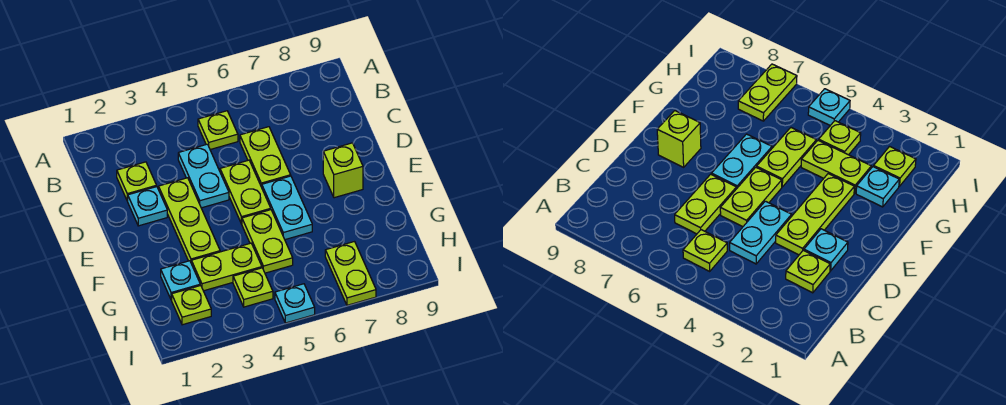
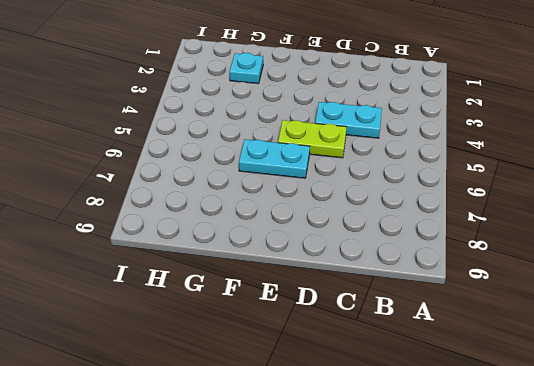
none -> lime plate B5 level 1
none -> lime plate C2 level 1
none -> lime plate C6:D6 level 1

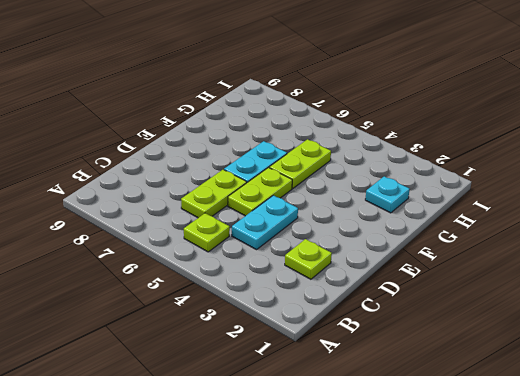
none -> cyan plate D2 level 1
none -> lime plate D3:F3 level 1
none -> lime brick E8 level 1

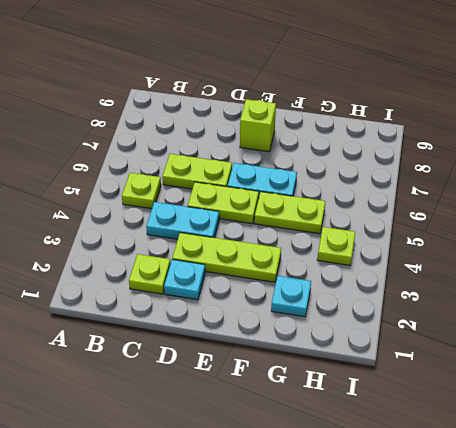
none -> lime plate G3:G4 level 1
none -> lime plate H2 level 1
none -> lime plate H7:I7 level 1

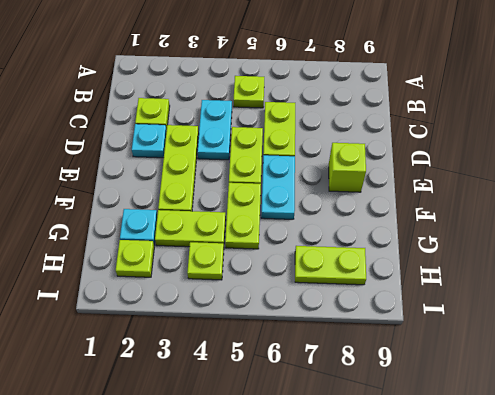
lime plate H7:H8 level 1 -> lime plate H7:I7 level 1
none -> cyan plate I5 level 1

